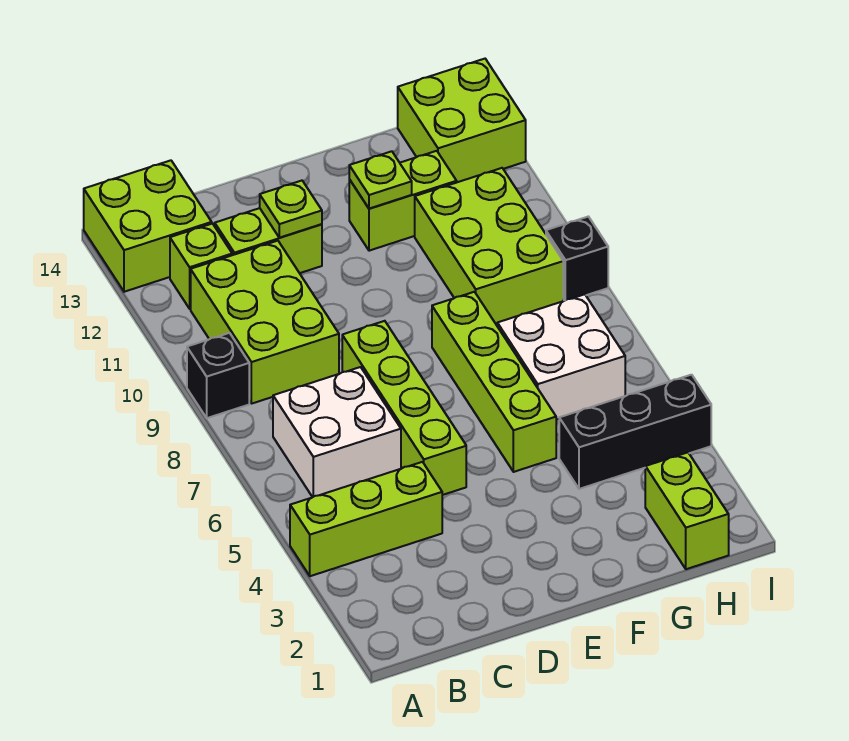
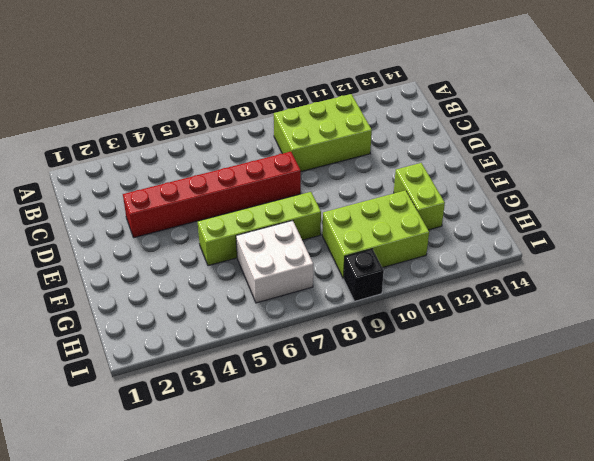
red brick D3:D8 level 1 -> lime brick D5:D8 level 1
none -> lime brick A4:C4 level 1
none -> black brick A9 level 1
none -> lime brick A13:B14 level 1

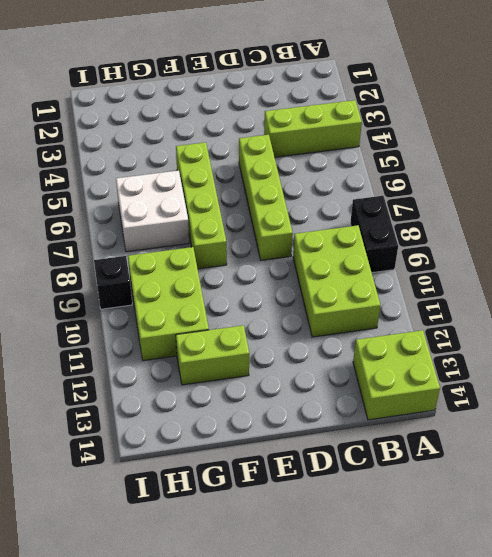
black brick A8:A9 level 1 -> black brick A9 level 1
none -> white brick B6:C7 level 1
none -> lime brick B12 level 1
none -> lime brick C12:D12 level 1

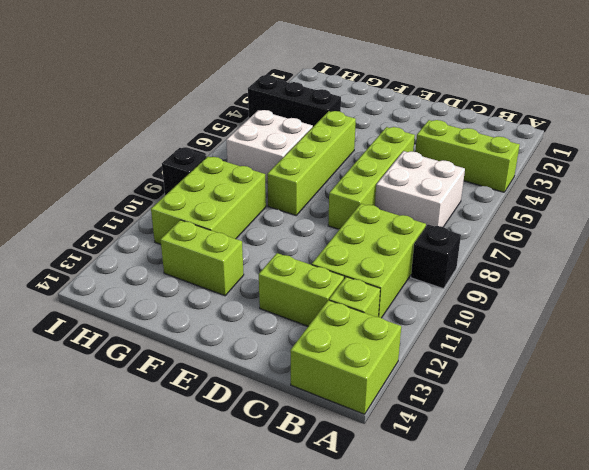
none -> lime brick H1:H2 level 1
none -> lime brick H13:I14 level 1
none -> lime plate D12 level 2

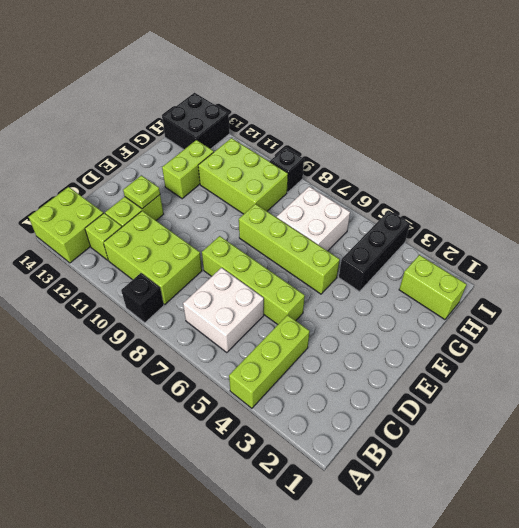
black brick H13:I14 level 1 -> lime brick H13:I14 level 1
none -> lime plate F12 level 2

